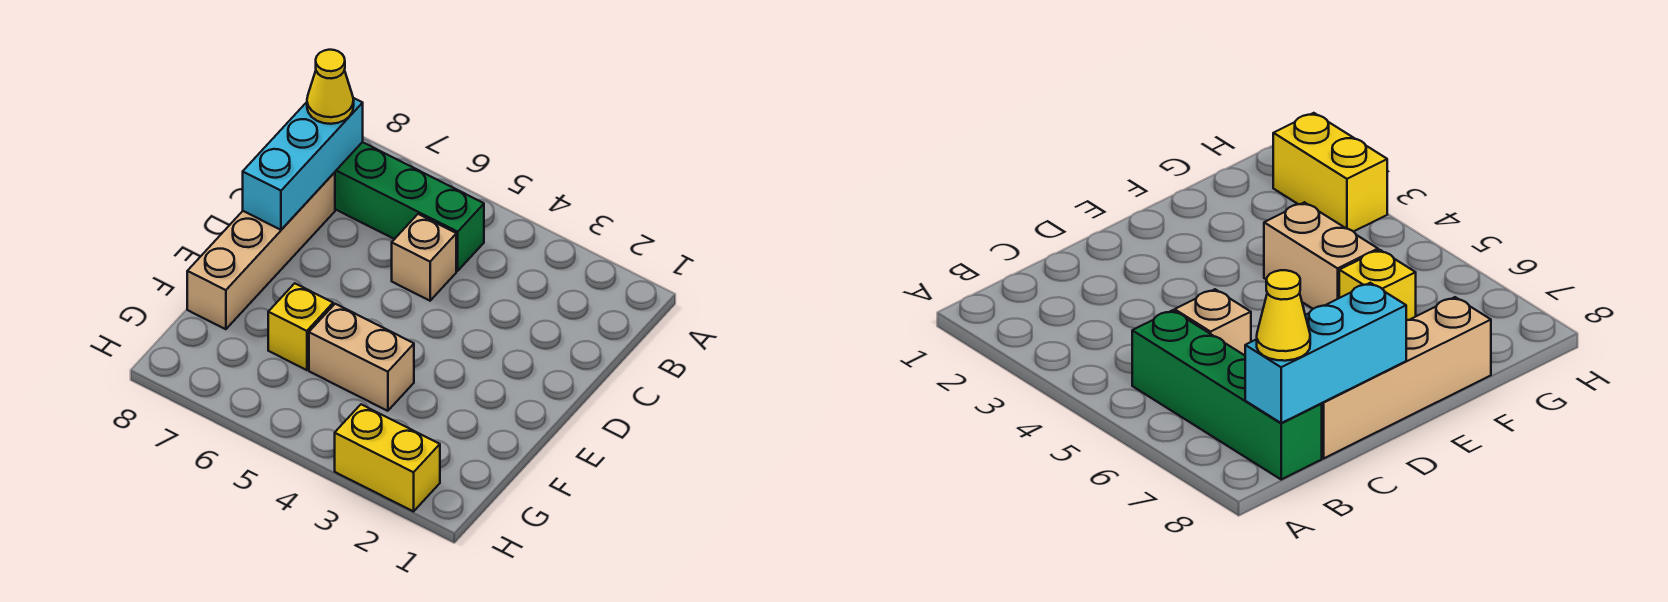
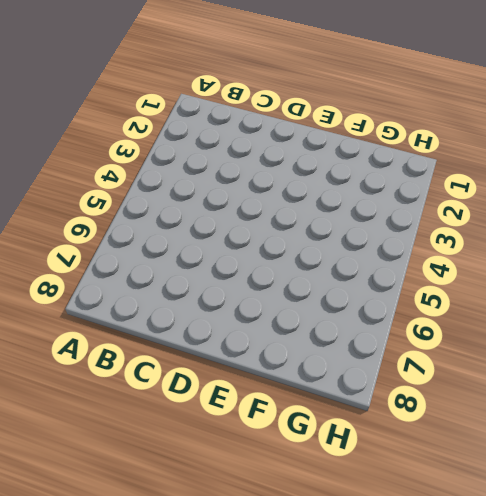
none -> green brick B5:B8 level 1
none -> tan brick C5 level 1

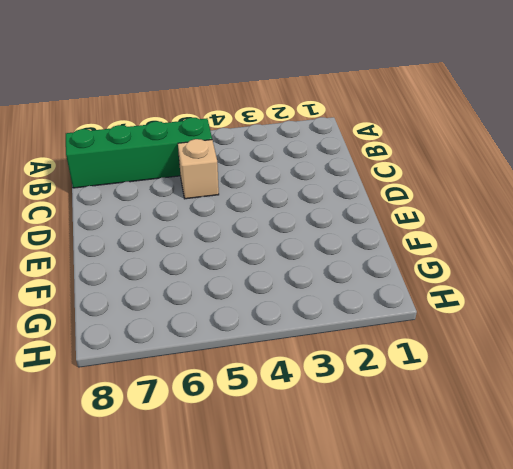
none -> tan brick C8:F8 level 1
none -> tan brick F4:F5 level 1

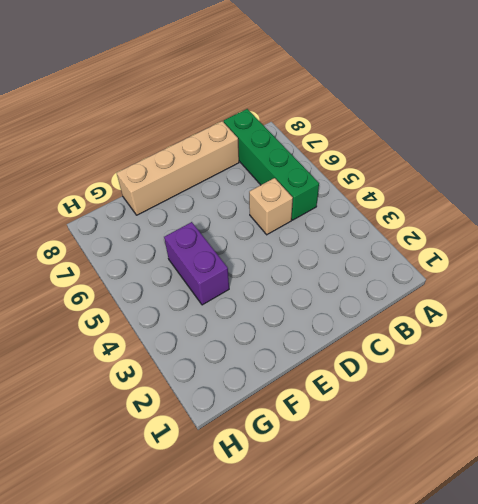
purple brick F4:F5 level 1 -> tan brick F4:F5 level 1
none -> yellow brick F6 level 1
none -> yellow brick H2:H3 level 1

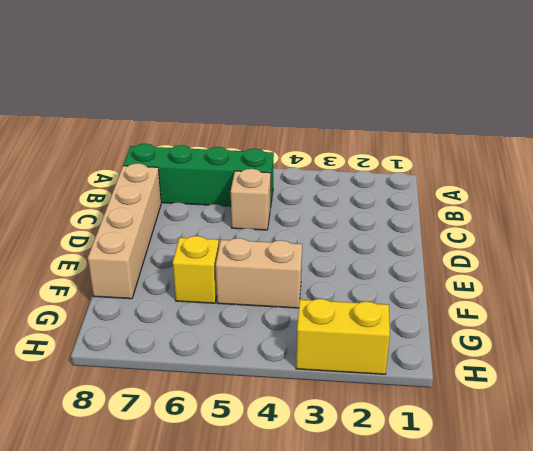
none -> cyan brick B8:D8 level 2
none -> yellow cone B8 level 3

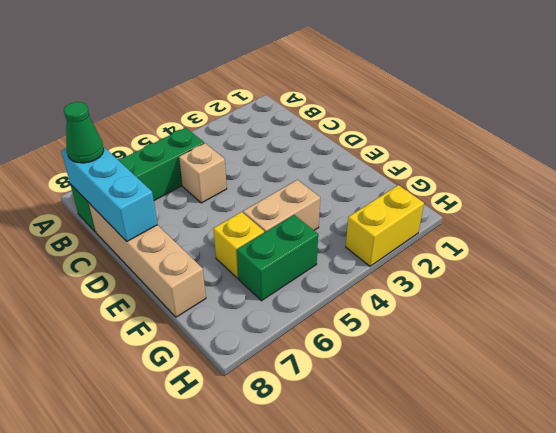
green cone B8 level 3 -> yellow cone B8 level 3
green brick G5:G6 level 1 -> none

